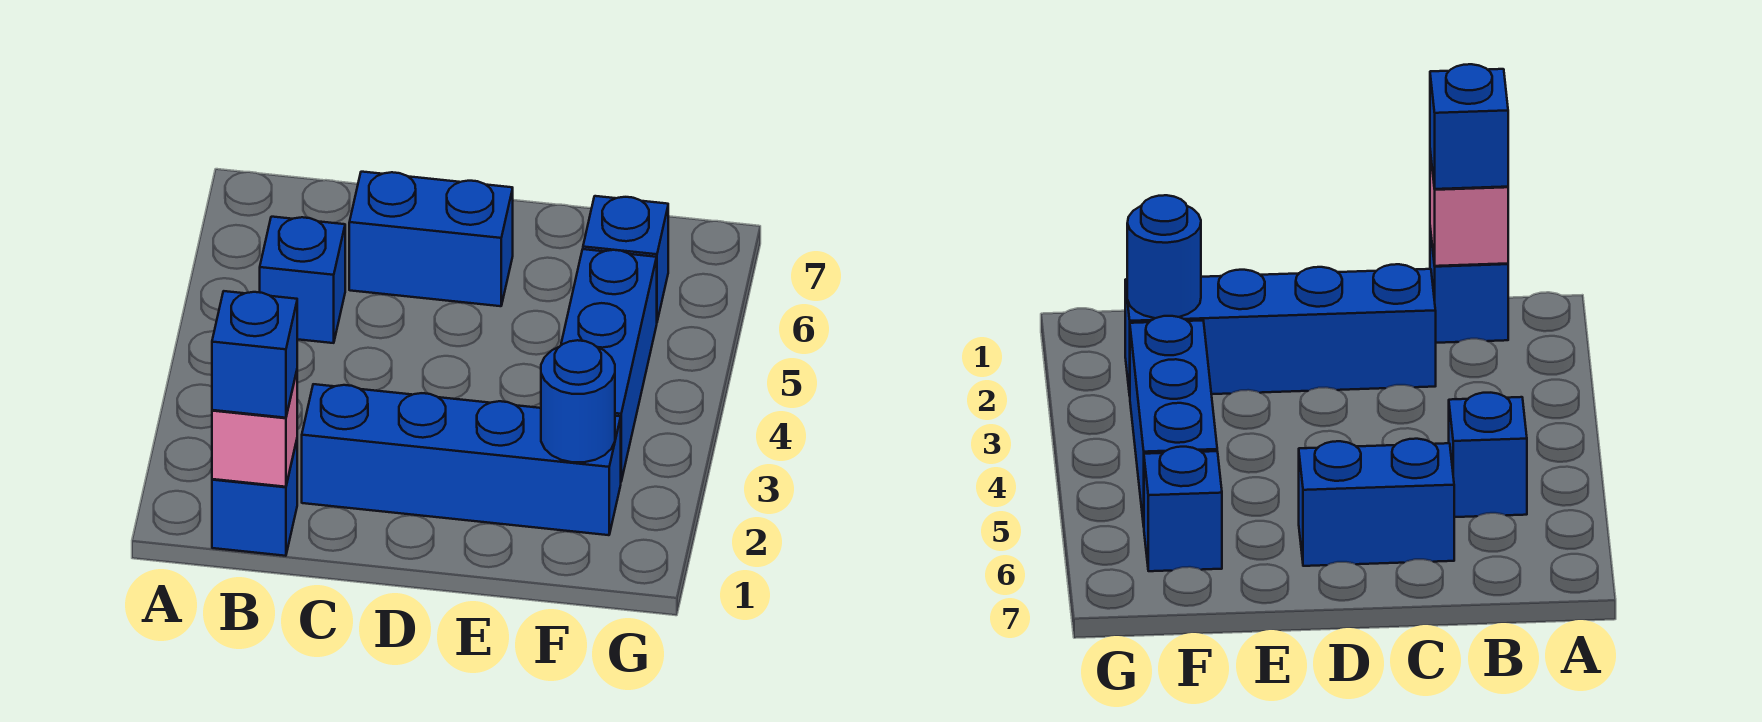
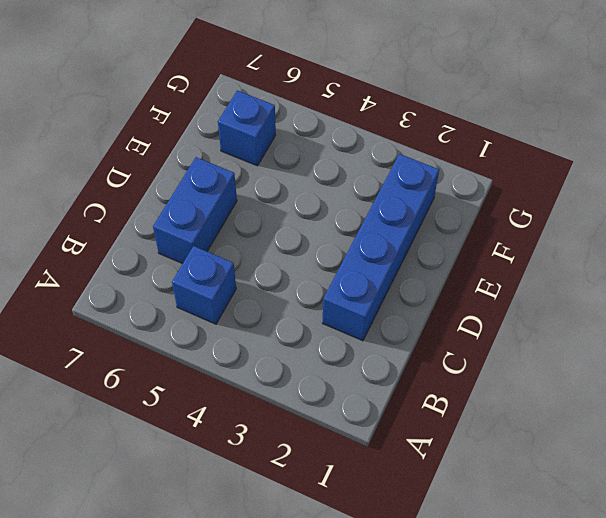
none -> blue brick B1 level 1
none -> blue brick F3:F5 level 1

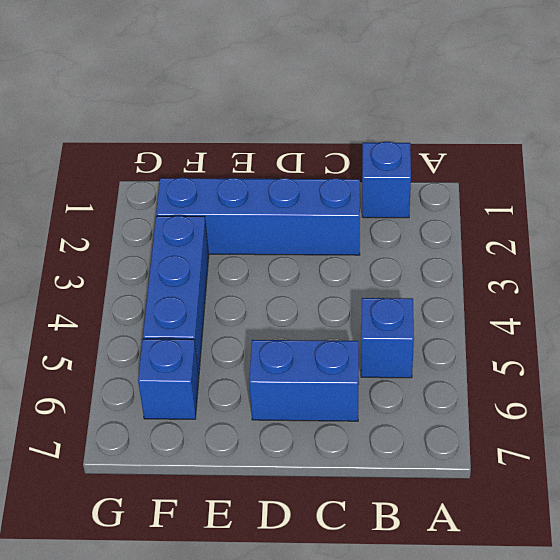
none -> pink brick B1 level 2
none -> blue round brick F2 level 2

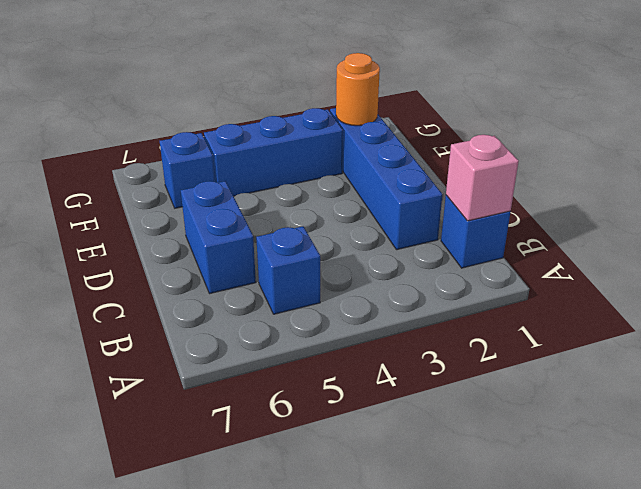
orange round brick F2 level 2 -> blue round brick F2 level 2
none -> blue brick B1 level 3

